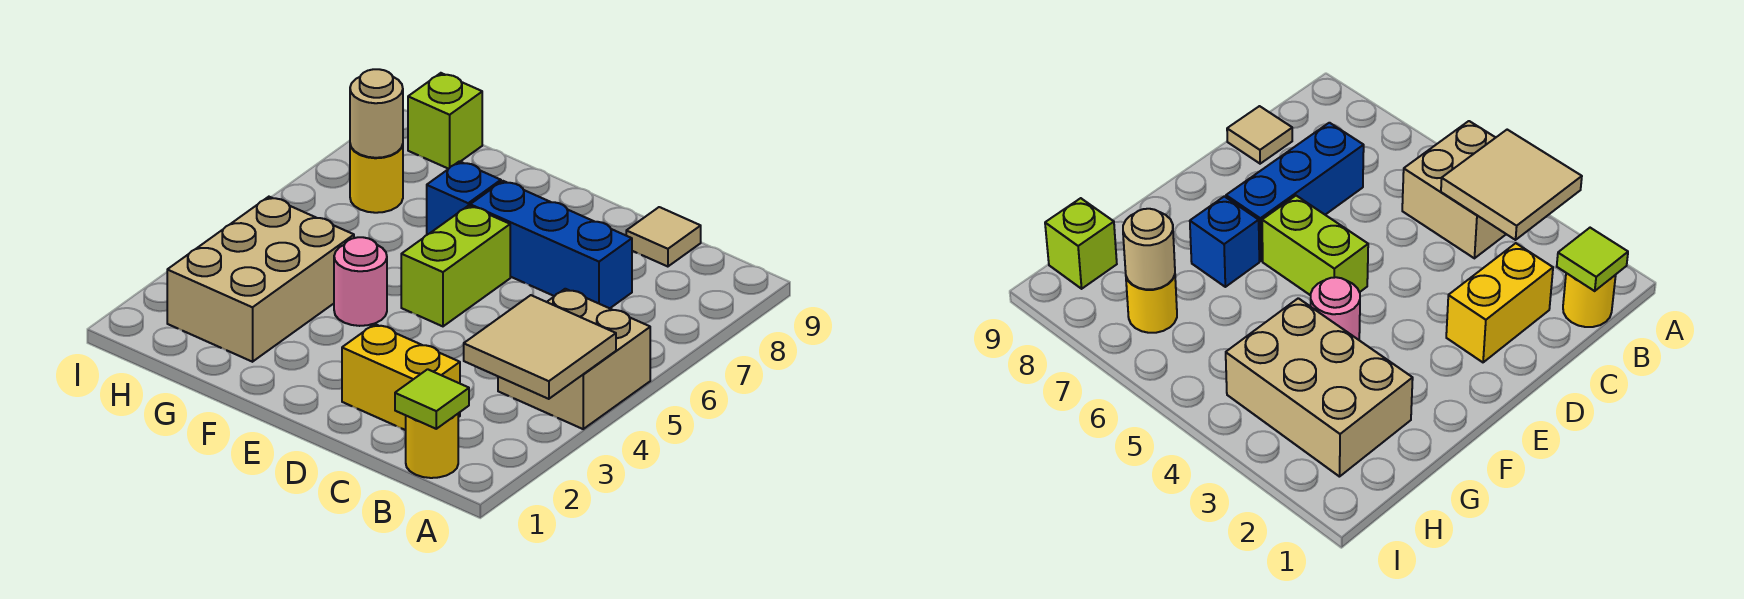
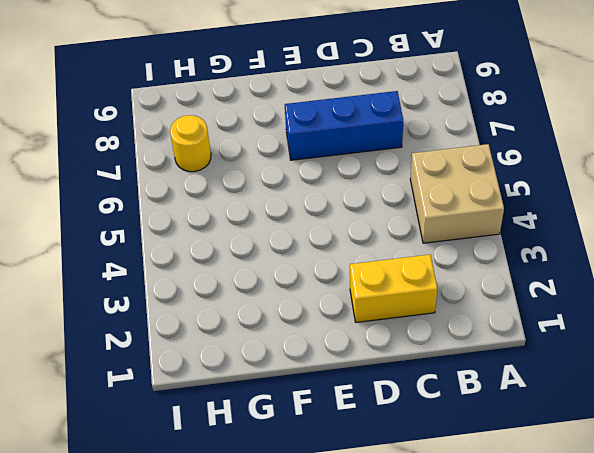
none -> yellow round brick B1 level 1
none -> tan tile C9 level 1
none -> lime brick E5:E6 level 1

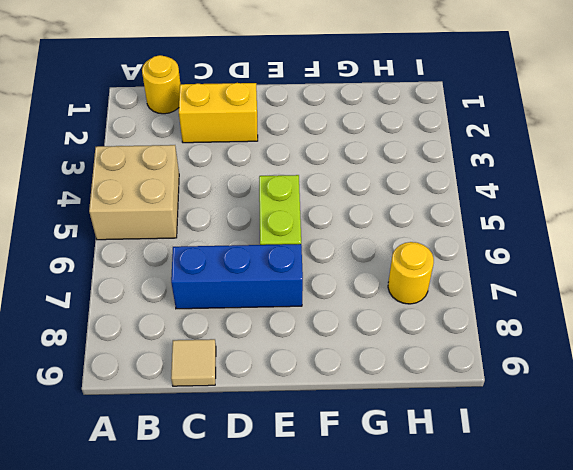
none -> pink round brick F4 level 1
none -> blue brick F7 level 1
none -> tan brick G2:H4 level 1

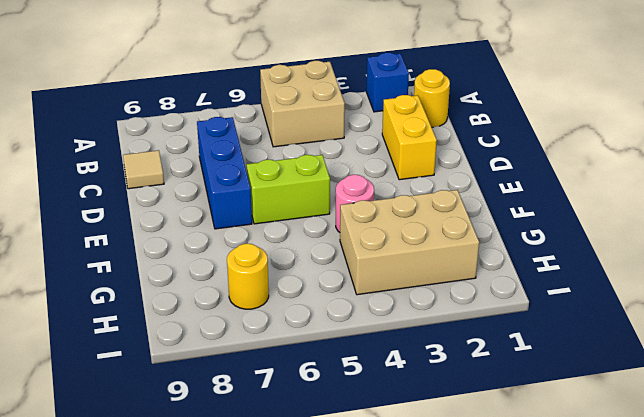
blue brick A2 level 1 -> blue brick F7 level 1
none -> lime brick H9 level 1
none -> tan tile A3:B4 level 2
none -> lime tile B1 level 2

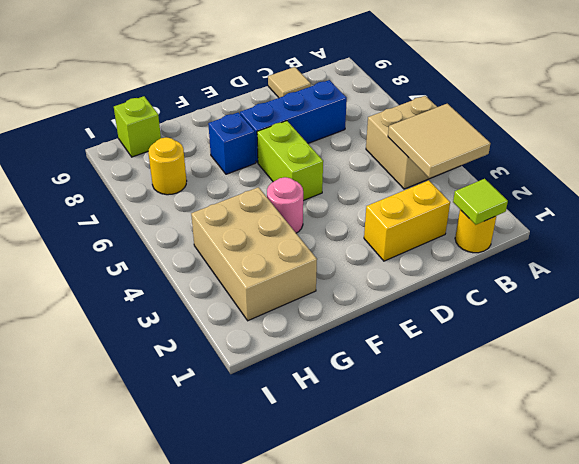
none -> tan round brick H7 level 2

